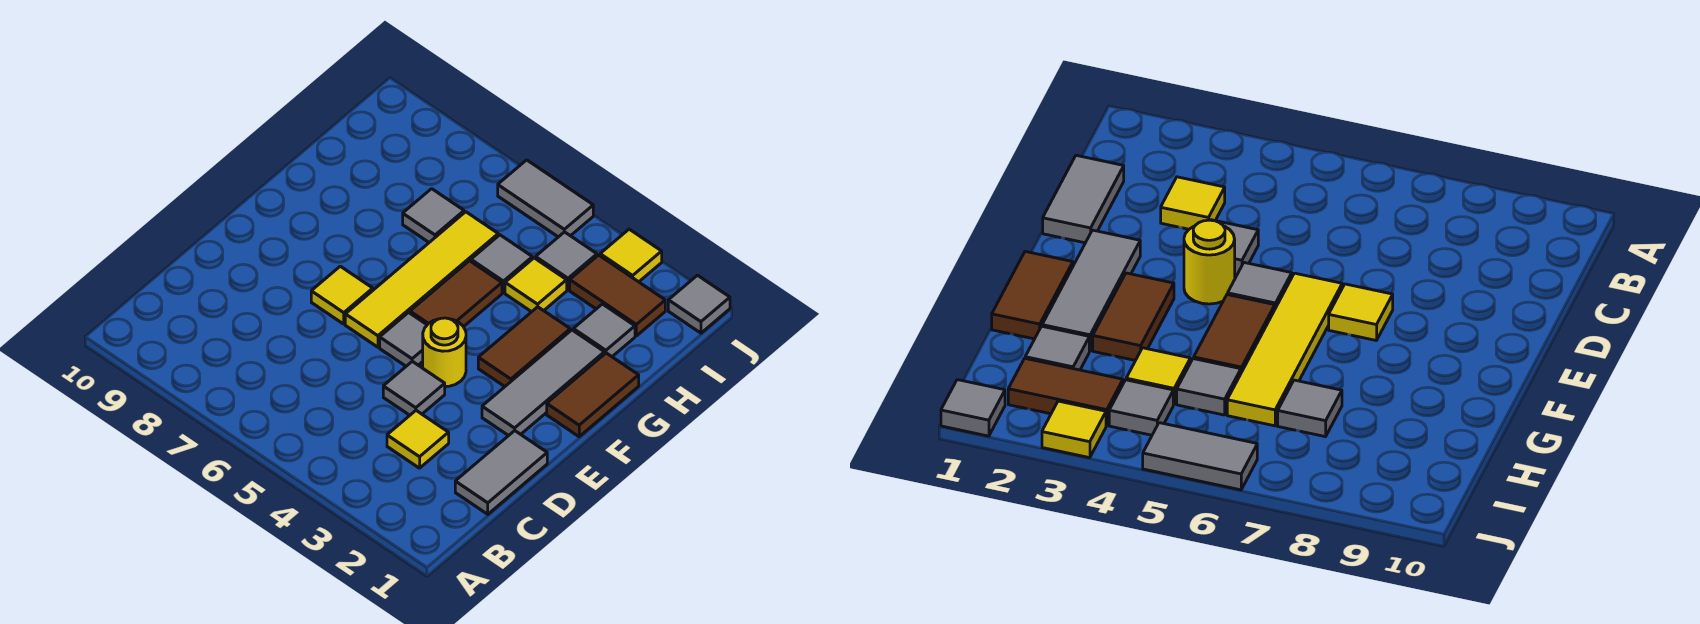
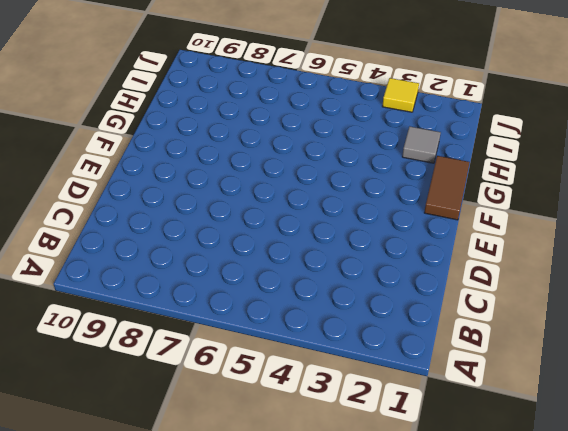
none -> grey tile C1:D1 level 1
none -> yellow tile C3 level 1
none -> grey tile D4 level 1

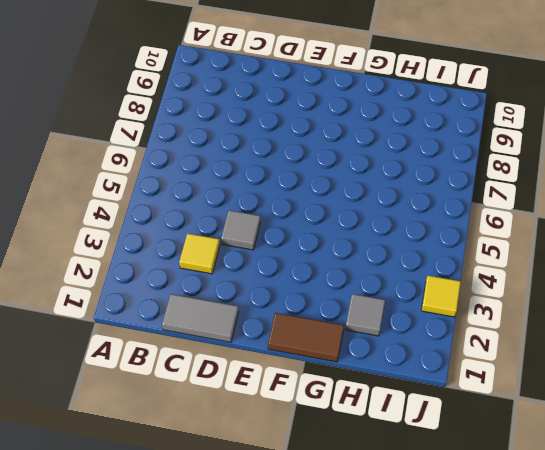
none -> grey tile E2:G2 level 1
none -> yellow round brick E4 level 1
none -> grey tile E5 level 1

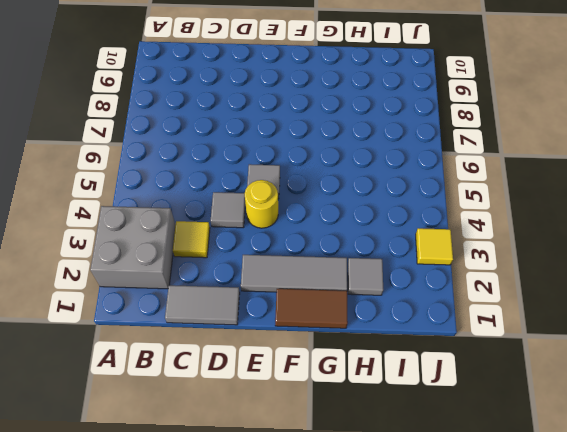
grey brick A2:B3 level 1 -> none
none -> yellow tile E6:H6 level 1
none -> yellow tile E7 level 1
none -> brown tile F3:G3 level 1

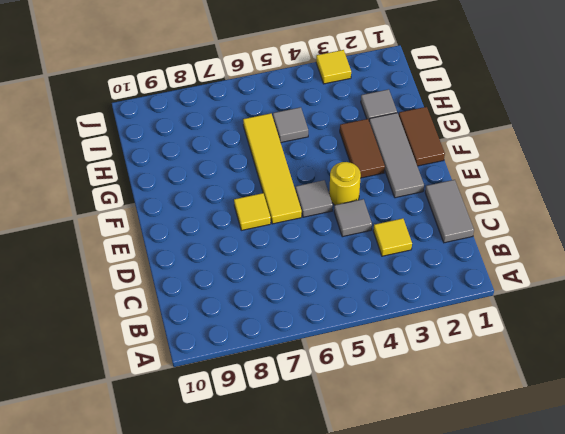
none -> brown tile F5:G5 level 1
none -> yellow tile H4 level 1
none -> grey tile H7 level 1

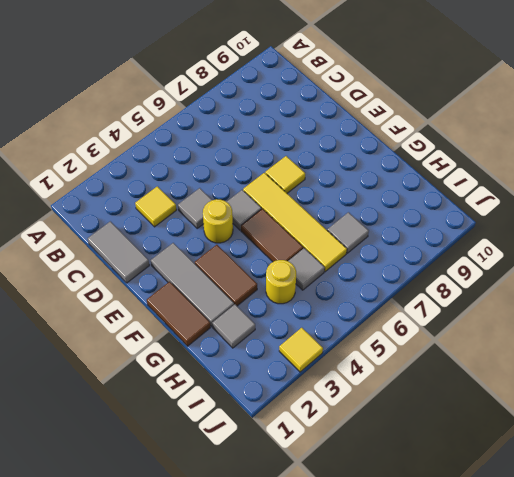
yellow round brick H4 level 1 -> yellow tile H4 level 1
none -> brown tile I2:I3 level 1
none -> grey tile I4 level 1
none -> grey tile J1 level 1

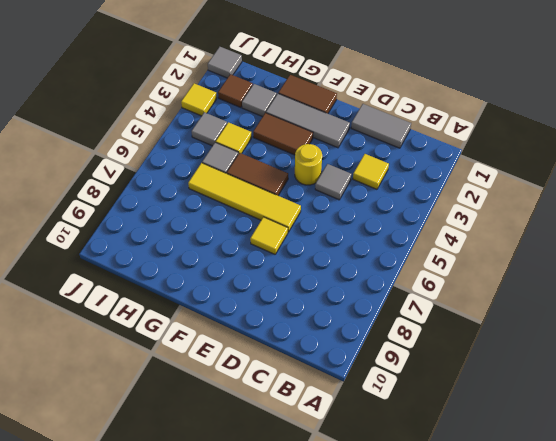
brown tile I2 level 1 -> brown tile I2:I3 level 1
none -> grey tile E5 level 1
none -> grey tile H7 level 1
none -> grey tile J5:J6 level 1

